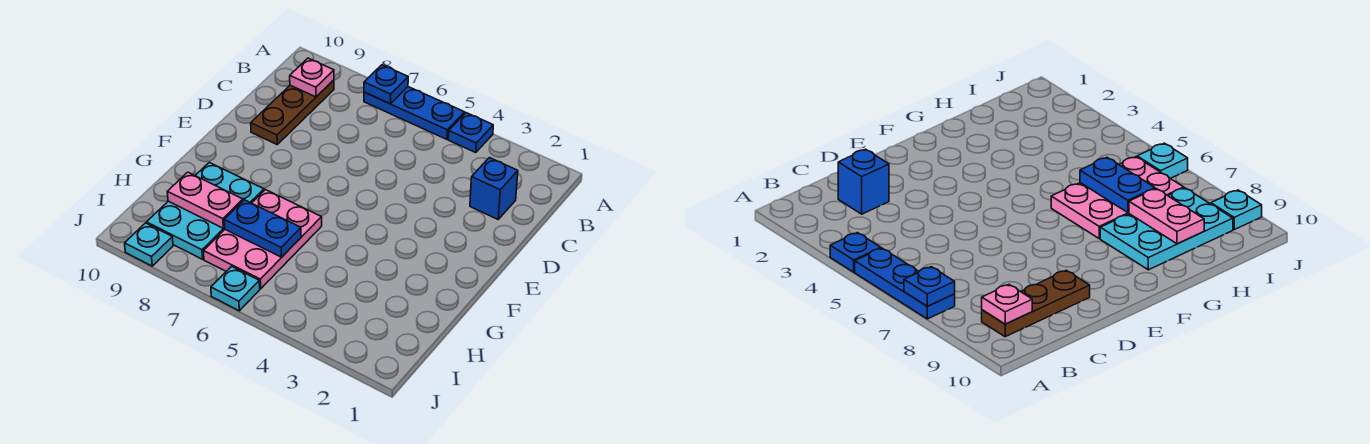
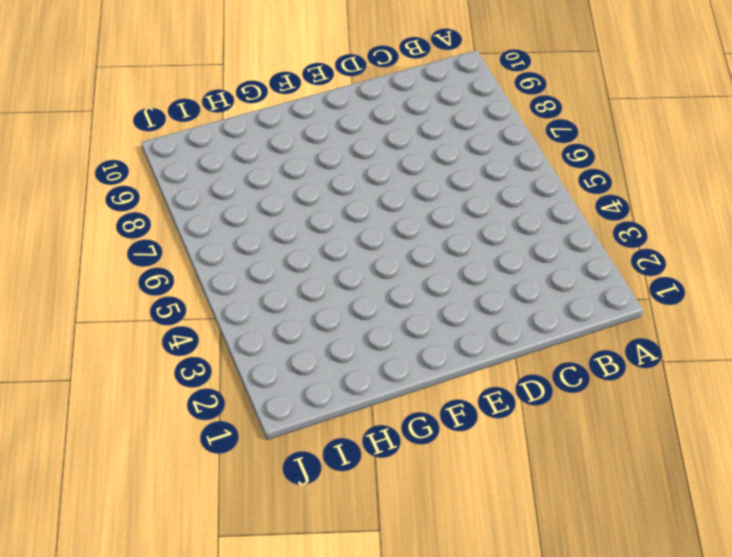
none -> blue plate A4 level 1
none -> blue plate A5:A7 level 1
none -> brown plate B9:D9 level 1

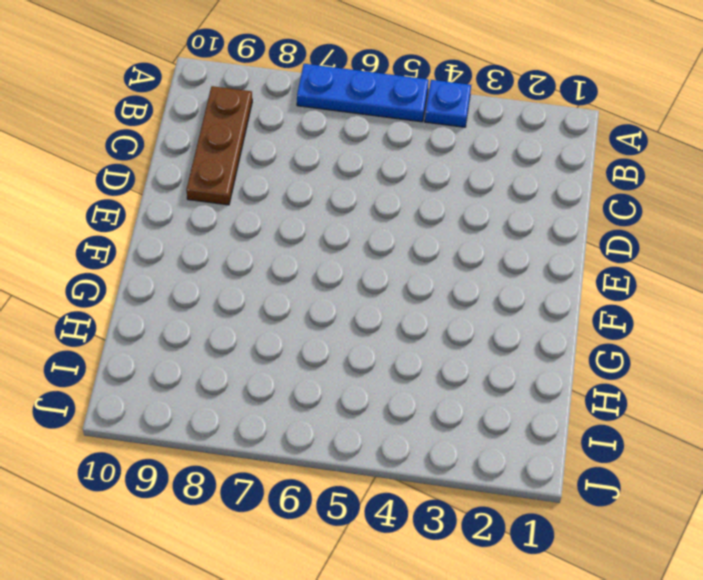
none -> blue brick C2 level 1
none -> pink plate G6:I7 level 1
none -> cyan plate G8:I9 level 1

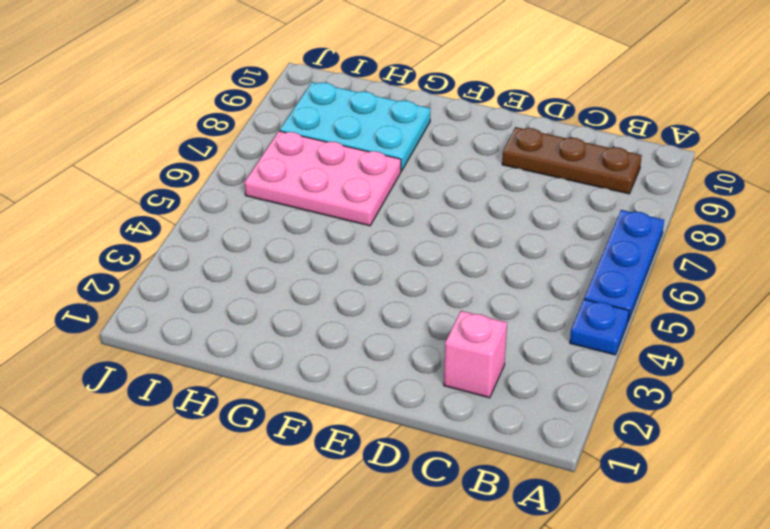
pink brick C2 level 1 -> blue brick C2 level 1
none -> cyan plate J6 level 1
none -> cyan plate J9 level 1
none -> blue plate A7 level 2

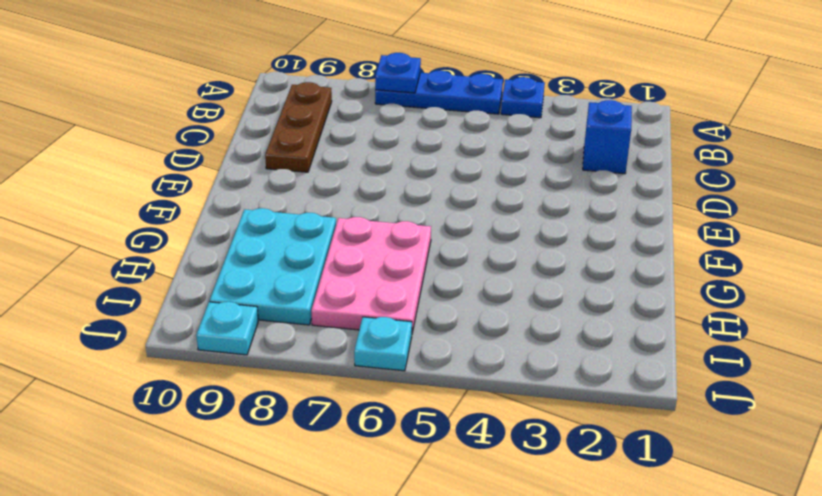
none -> pink plate B9 level 2
none -> blue plate H6:H7 level 2
none -> pink plate H8:H9 level 2

